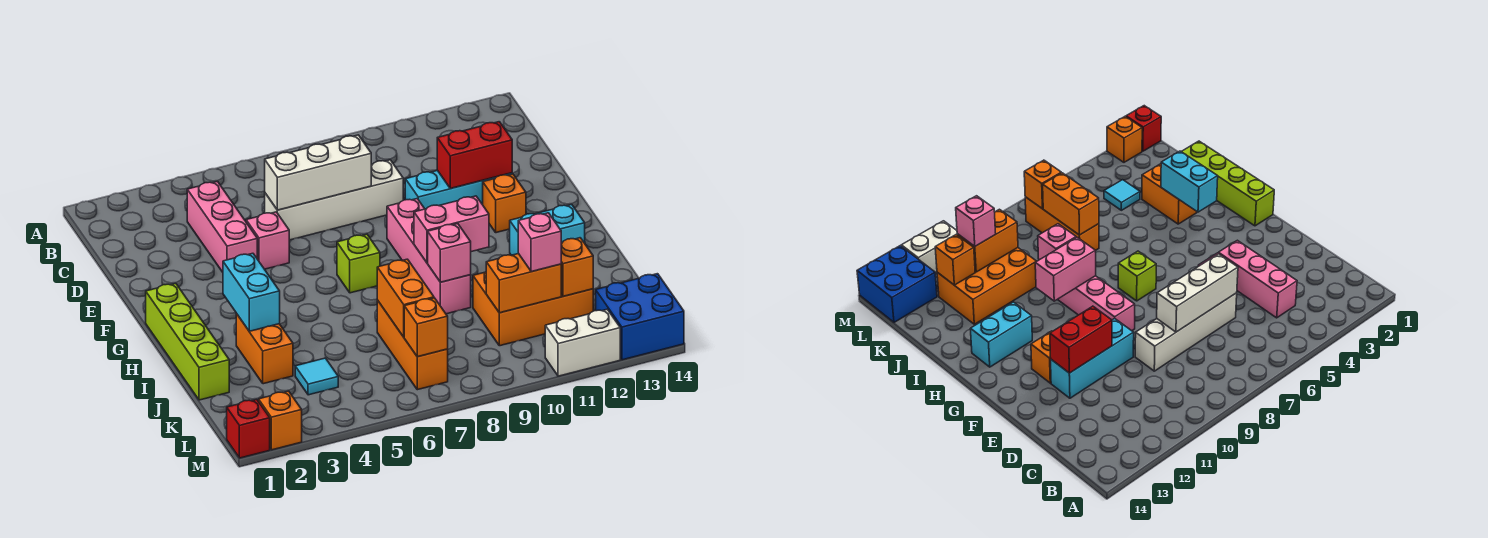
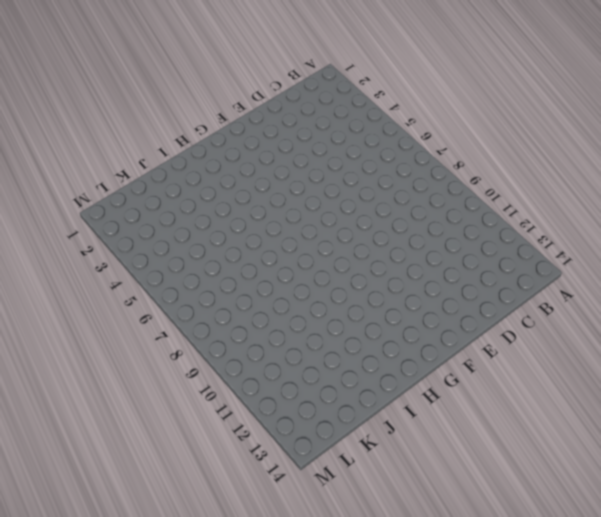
none -> pink brick C4:E4 level 1
none -> white brick D6:D9 level 1
none -> pink brick E5 level 1

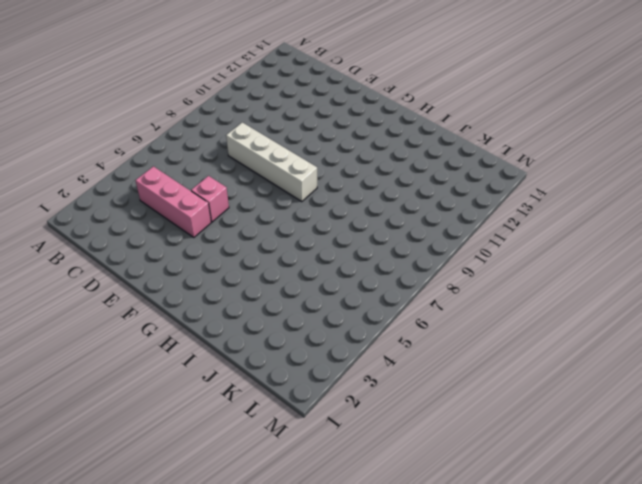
white brick D8:G8 level 1 -> white brick D6:D9 level 1
none -> cyan brick E10:E12 level 1
none -> pink brick F9:I9 level 1
none -> orange brick F12 level 1

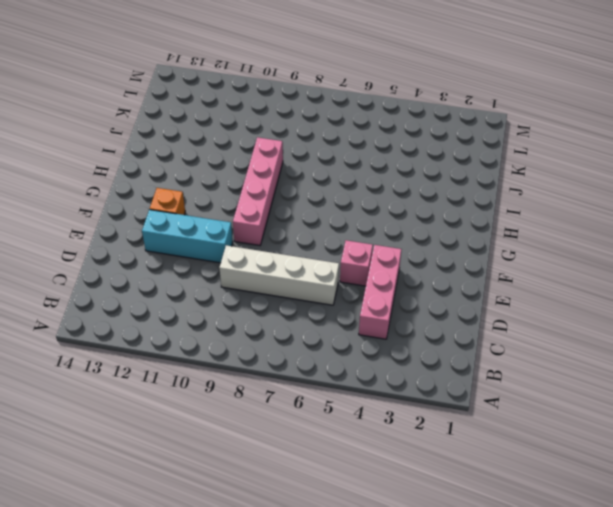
none -> lime brick G1:J1 level 1
none -> lime brick G7 level 1
none -> cyan brick H12:H13 level 1

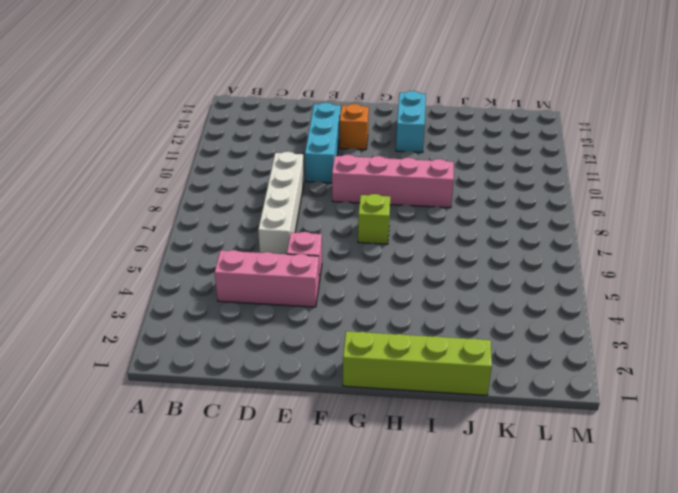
none -> orange brick I3:J3 level 1
none -> orange brick J7:L7 level 1
none -> orange brick J10:K12 level 1

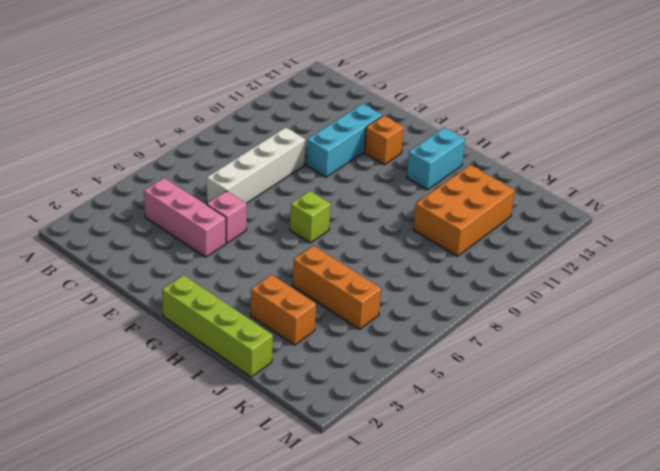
orange brick I5:K5 level 1 -> orange brick J7:L7 level 1
none -> pink brick F9:I9 level 1
none -> cyan tile K4 level 1
none -> blue brick L13:M14 level 1

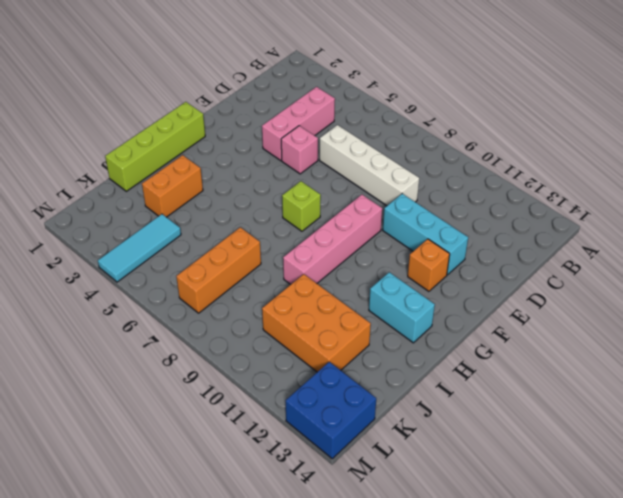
cyan tile K4:M4 level 1 -> cyan tile K4 level 1
none -> red brick M1 level 1
none -> orange brick M2 level 1
none -> white brick M11:M12 level 1

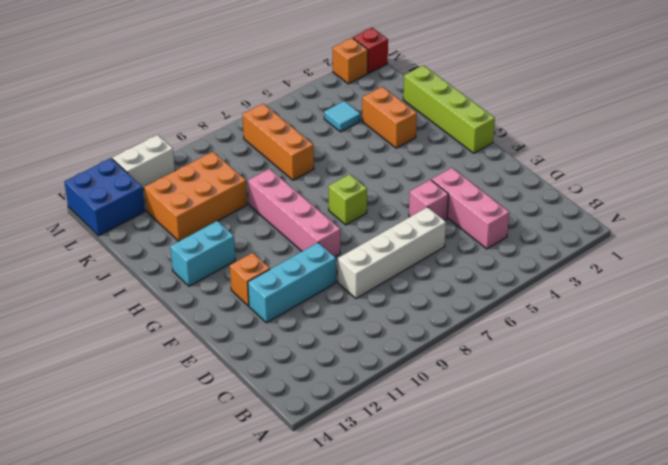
none -> white brick D6:D8 level 2
none -> red brick E11:E12 level 2
none -> cyan brick H3:I3 level 2

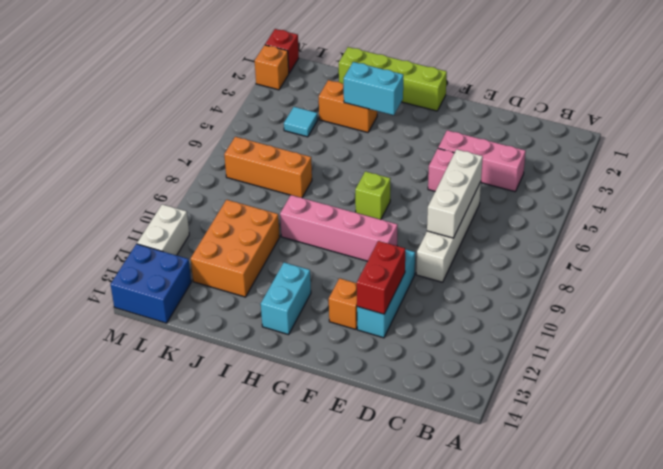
none -> pink brick H9:H10 level 2
none -> pink brick I9 level 2
none -> orange brick J7:K7 level 2

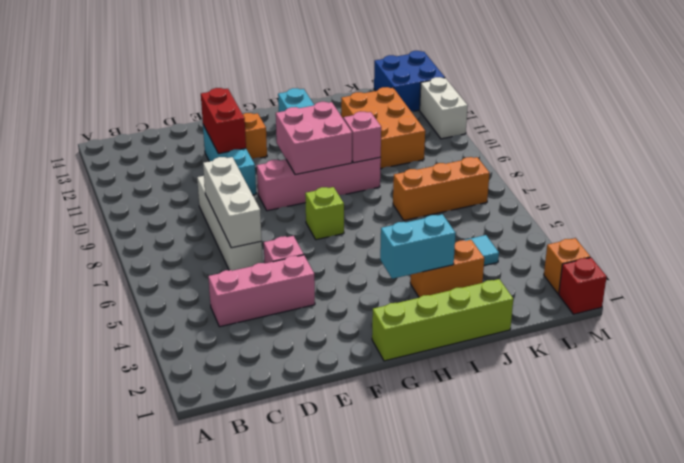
pink brick G9:H10 level 2 -> pink brick H9:H10 level 2
none -> orange brick J7:K7 level 2
none -> orange brick K10:K11 level 2
none -> orange brick K12 level 2

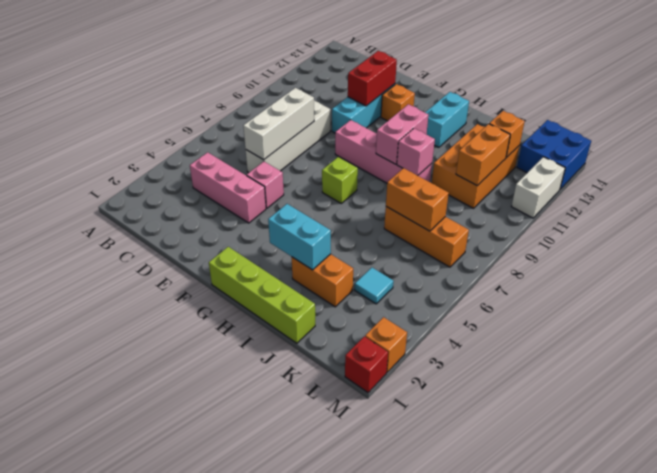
none -> orange brick L7 level 2
none -> pink brick K11 level 3

